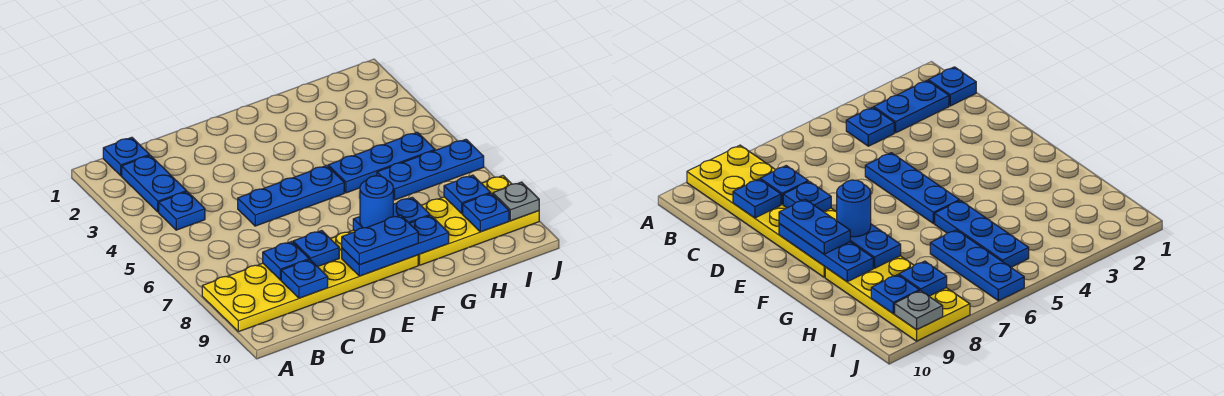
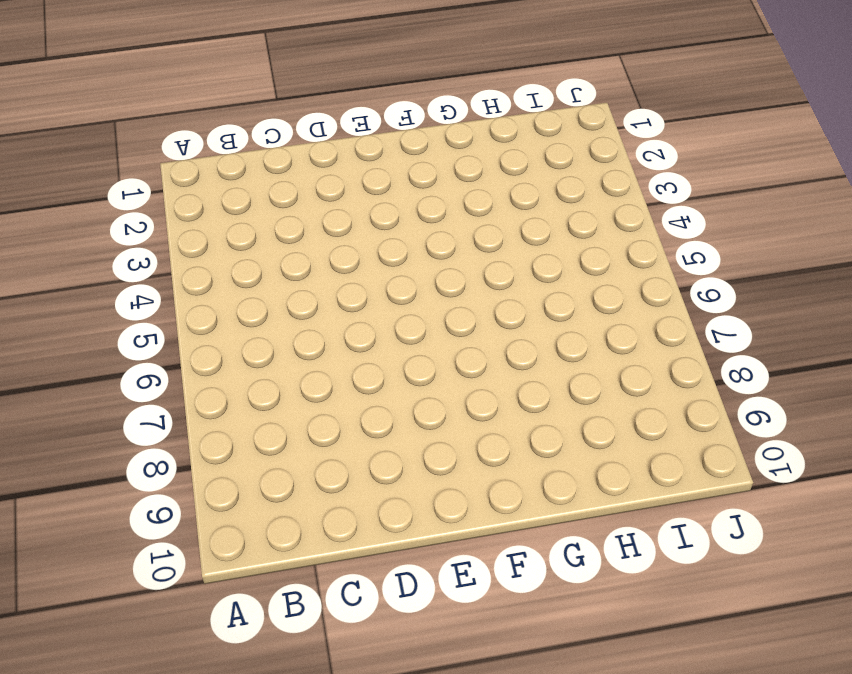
none -> yellow plate A8:F9 level 1
none -> blue plate B1 level 1
none -> blue plate B2:B3 level 1

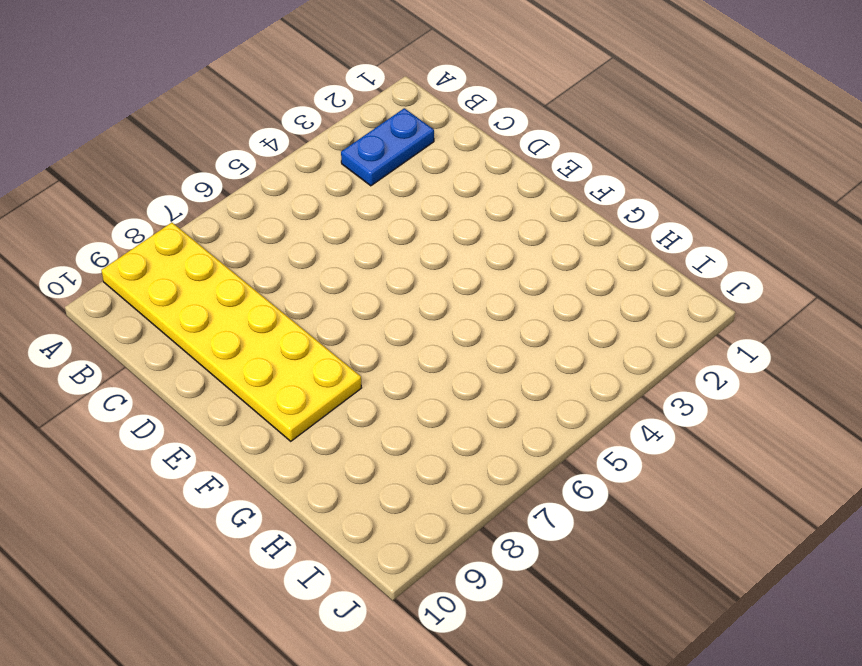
none -> blue plate B1 level 1
none -> blue plate B4 level 1
none -> blue plate D5:F5 level 1

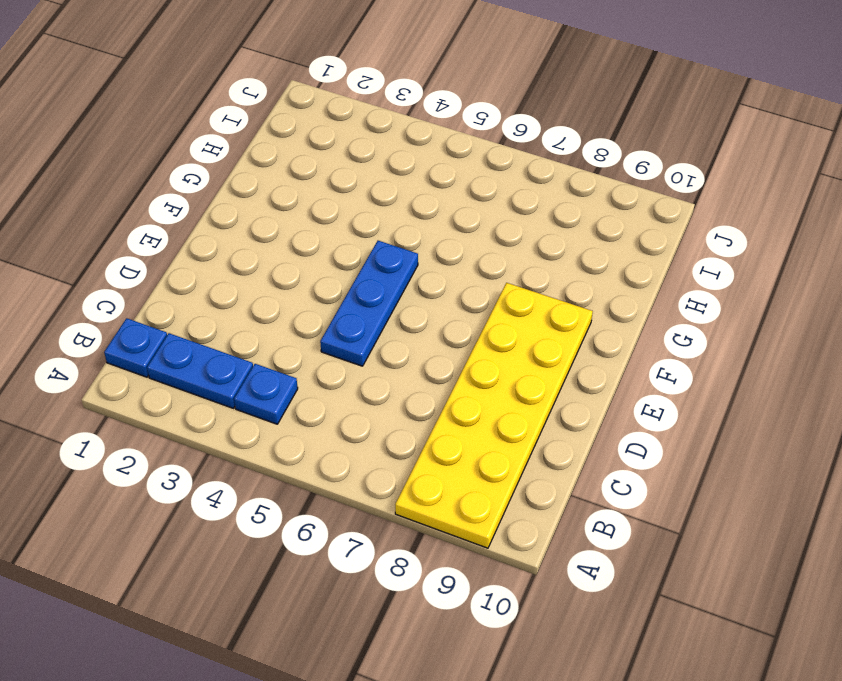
none -> blue plate G5:I5 level 1
none -> yellow plate G8:J9 level 1
none -> blue plate H6:J6 level 1

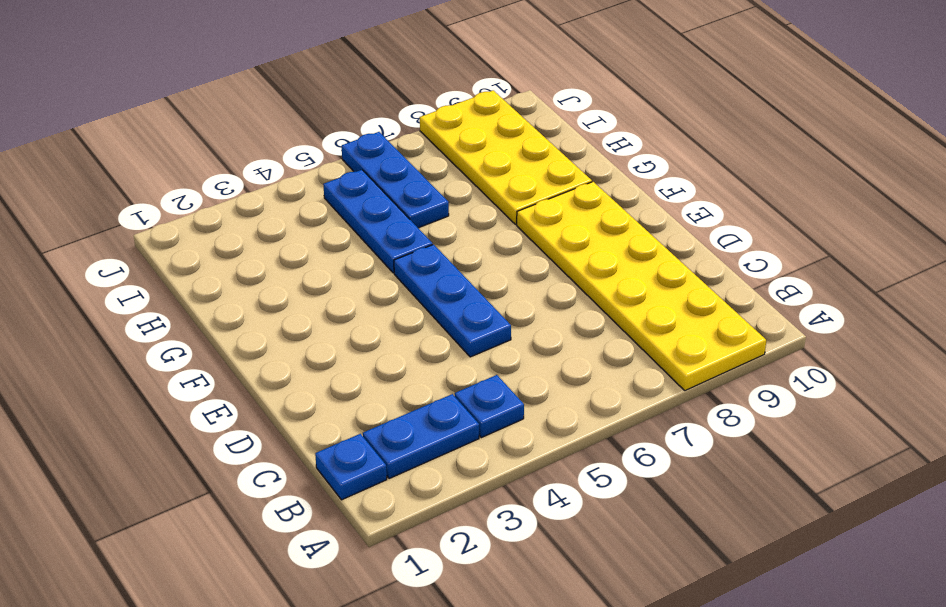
none -> blue plate C8 level 2
none -> blue plate C9 level 2
none -> blue plate D8 level 2

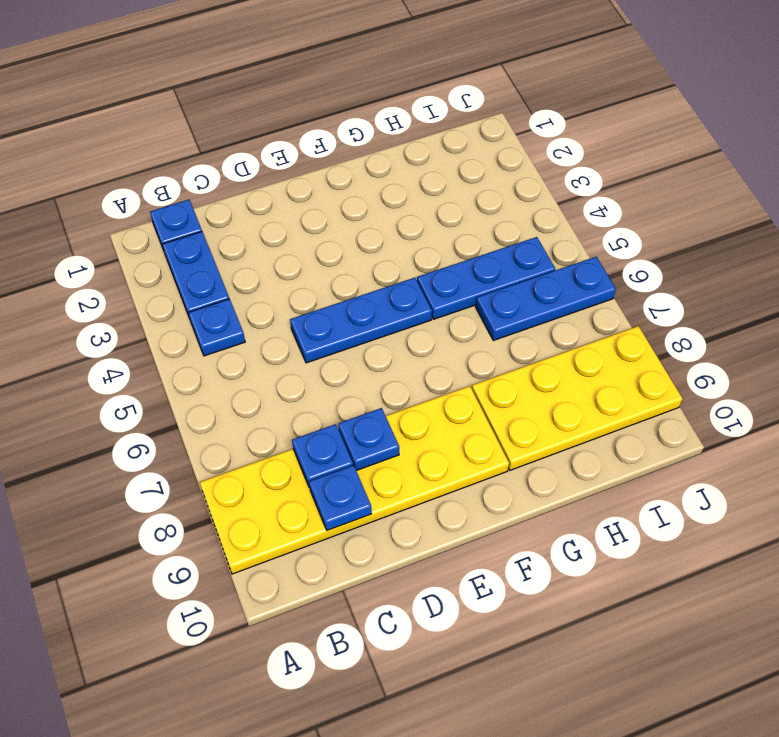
none -> blue plate E9:G9 level 2
none -> blue plate F8:G8 level 2
none -> blue plate I8 level 2

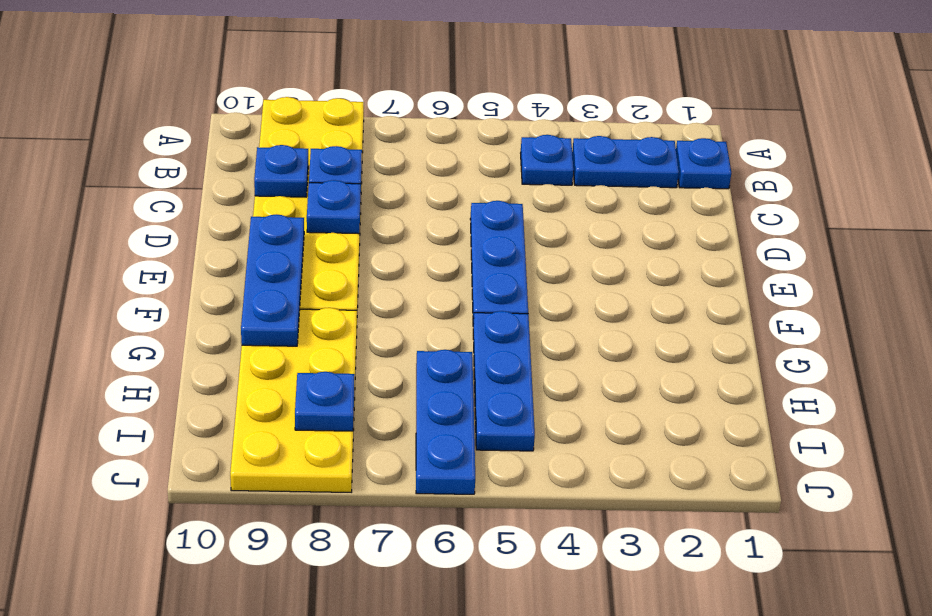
none -> blue plate F8:G8 level 2
none -> blue plate I9 level 2
none -> grey plate J9 level 2

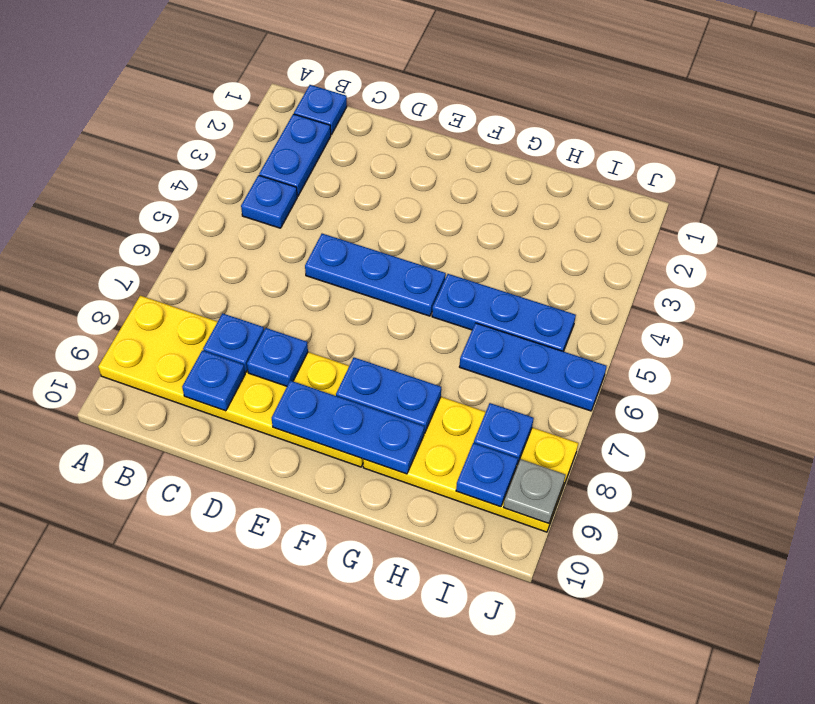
none -> blue plate E9:F9 level 3
none -> blue round brick F8 level 3

